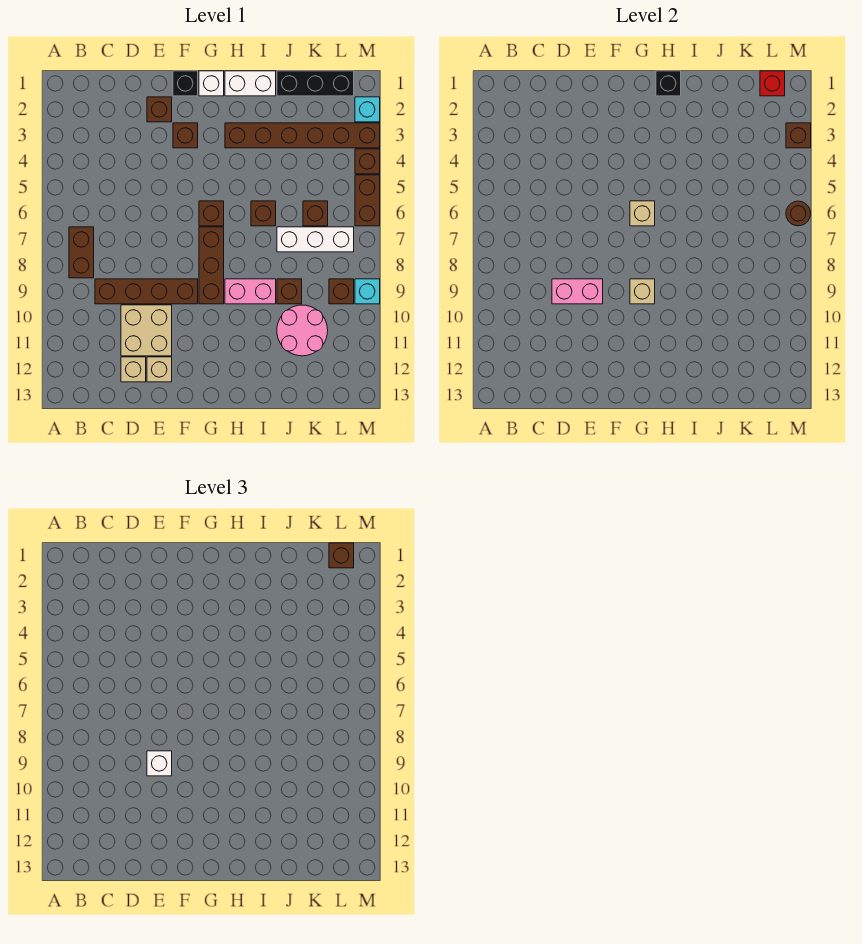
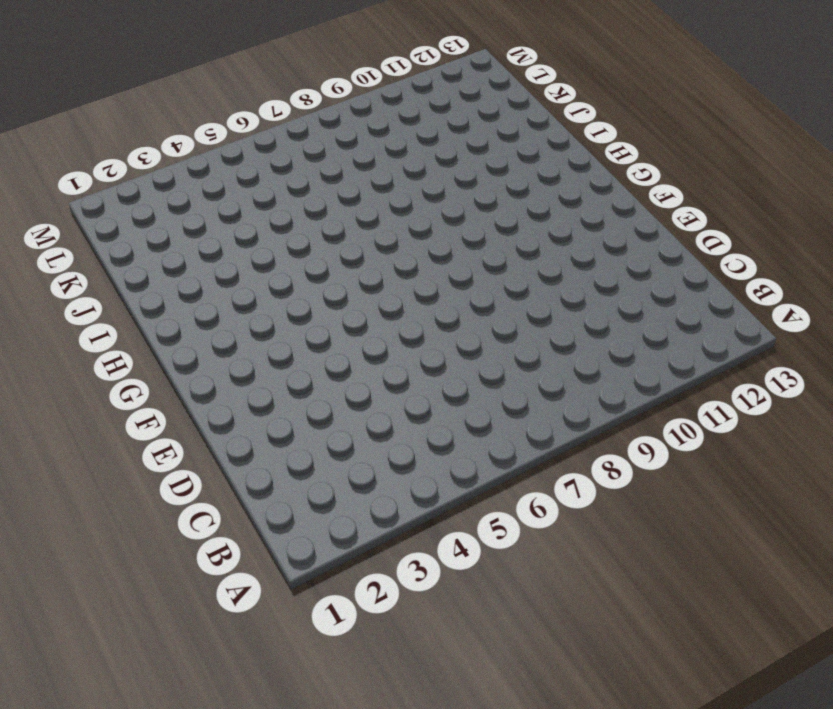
none -> brown brick B7:B8 level 1
none -> brown brick C9:F9 level 1
none -> tan brick D10:E11 level 1
none -> tan brick D12 level 1

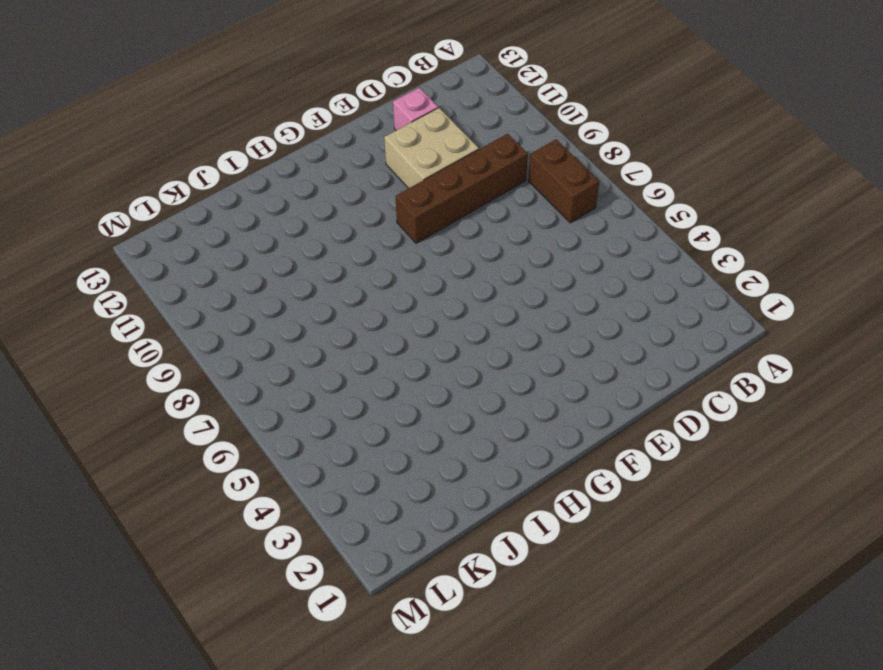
pink brick D12 level 1 -> tan brick D12 level 1
none -> brown brick E2 level 1
none -> tan brick E12 level 1
none -> black brick F1 level 1
none -> brown brick F3 level 1

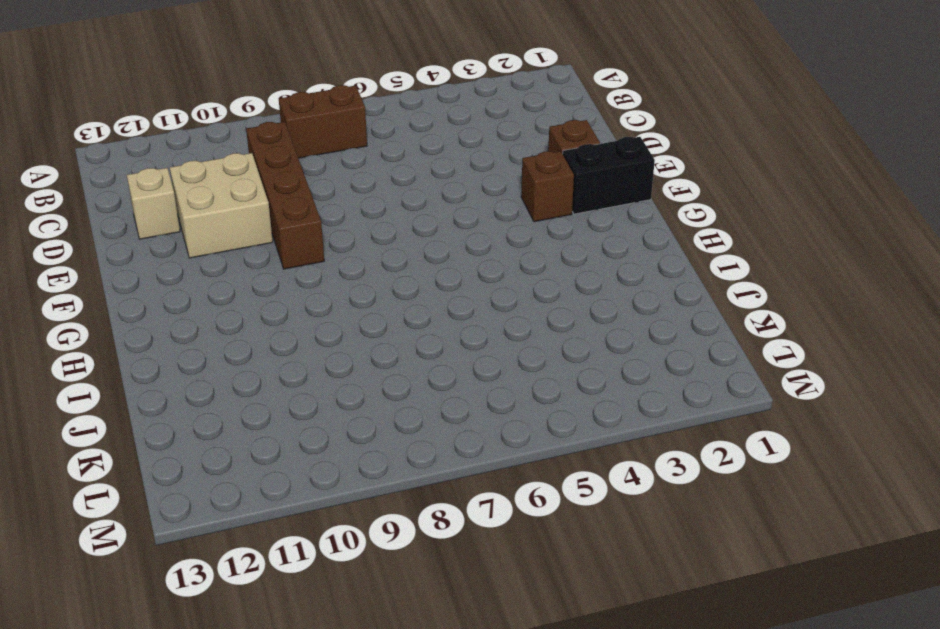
black brick F1:F2 level 1 -> black brick F1 level 1
none -> tan brick E12 level 1
none -> white brick G1 level 1
none -> brown brick G6 level 1
none -> brown brick G7:G9 level 1

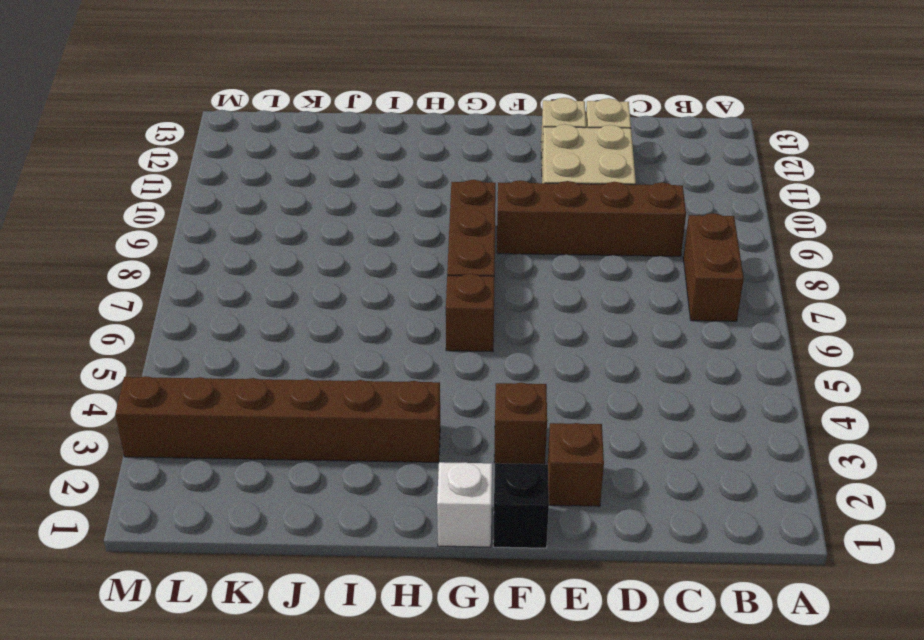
none -> white brick H1:I1 level 1
none -> pink brick H9:I9 level 1
none -> brown brick I6 level 1
none -> black brick J1:L1 level 1

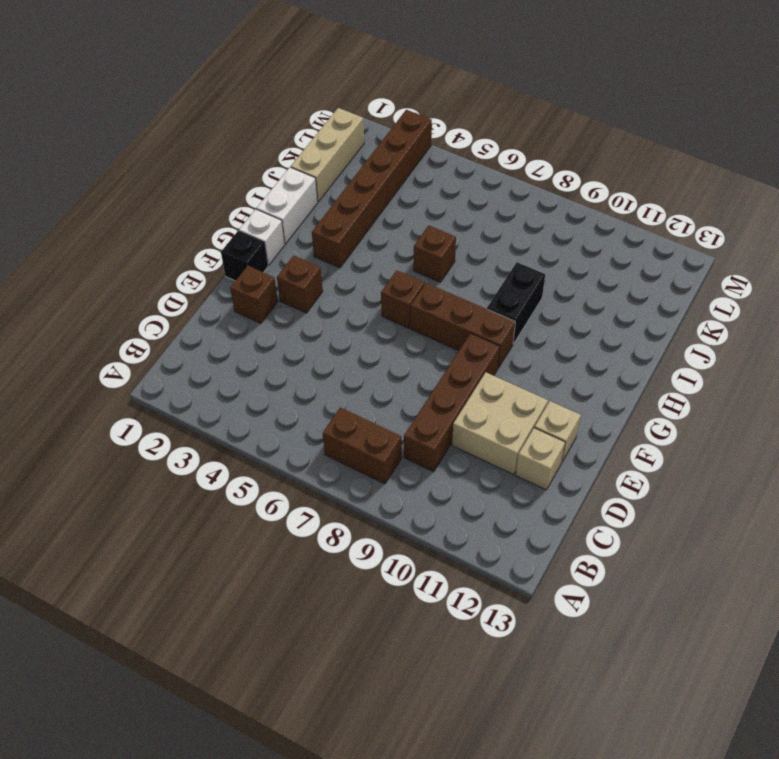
black brick H9:I9 level 1 -> pink brick H9:I9 level 1
tan brick J1:L1 level 1 -> black brick J1:L1 level 1
none -> white brick J7:L7 level 1
none -> brown brick J9 level 1
none -> pink round brick J10:K11 level 1
none -> brown brick K6 level 1

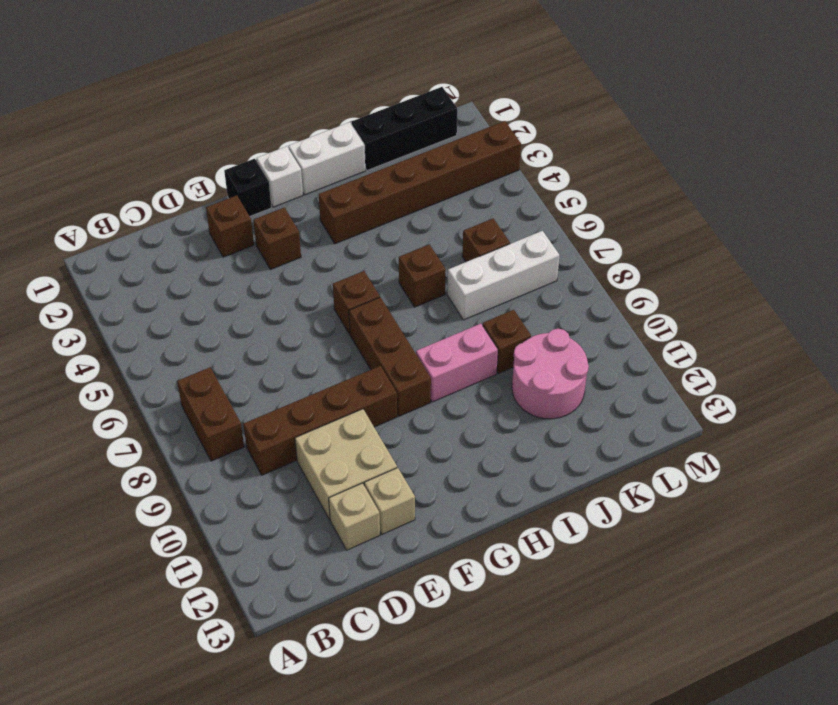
none -> brown brick L9 level 1
none -> cyan brick M2 level 1
none -> brown brick M4 level 1
none -> brown brick M5:M6 level 1

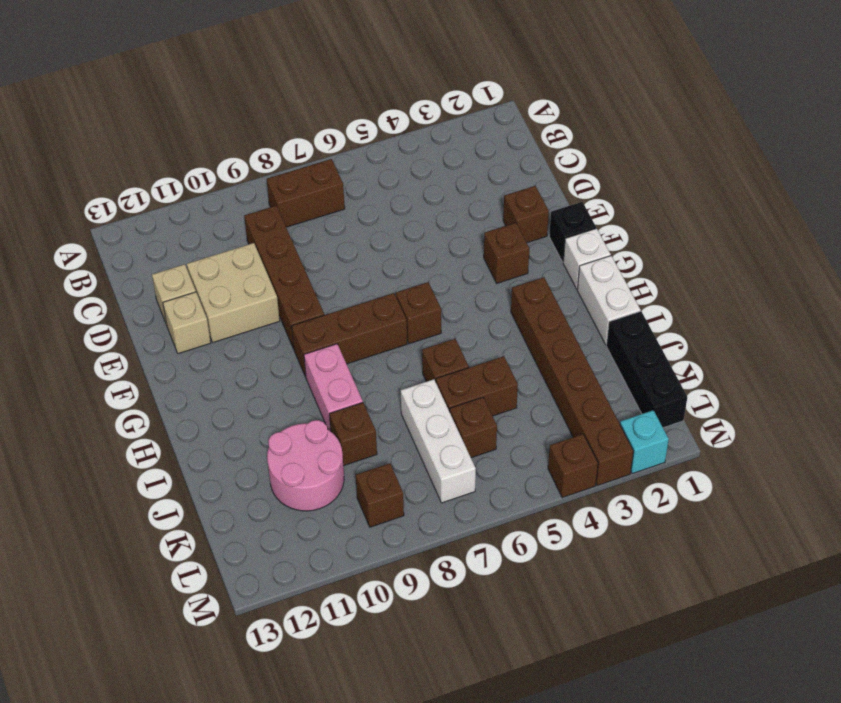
brown brick J5:J6 level 1 -> brown brick M5:M6 level 1
none -> cyan brick M9 level 1
none -> pink brick D9:E9 level 2
none -> tan brick G6 level 2
none -> tan brick G9 level 2

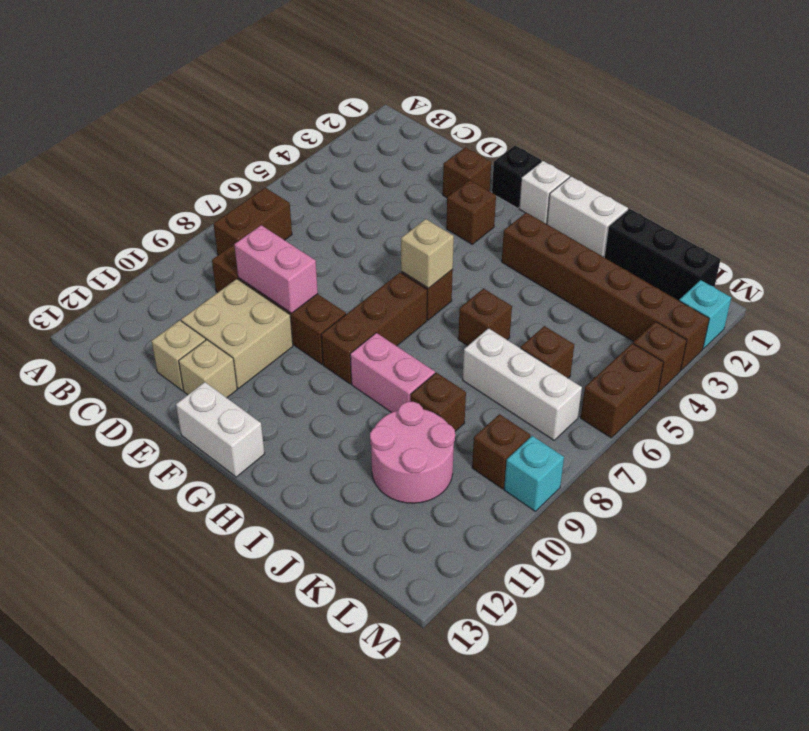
white brick F13:G13 level 1 -> none
none -> tan brick G9 level 2
none -> black brick H1 level 2
none -> red brick L1 level 2
none -> brown brick M3 level 2

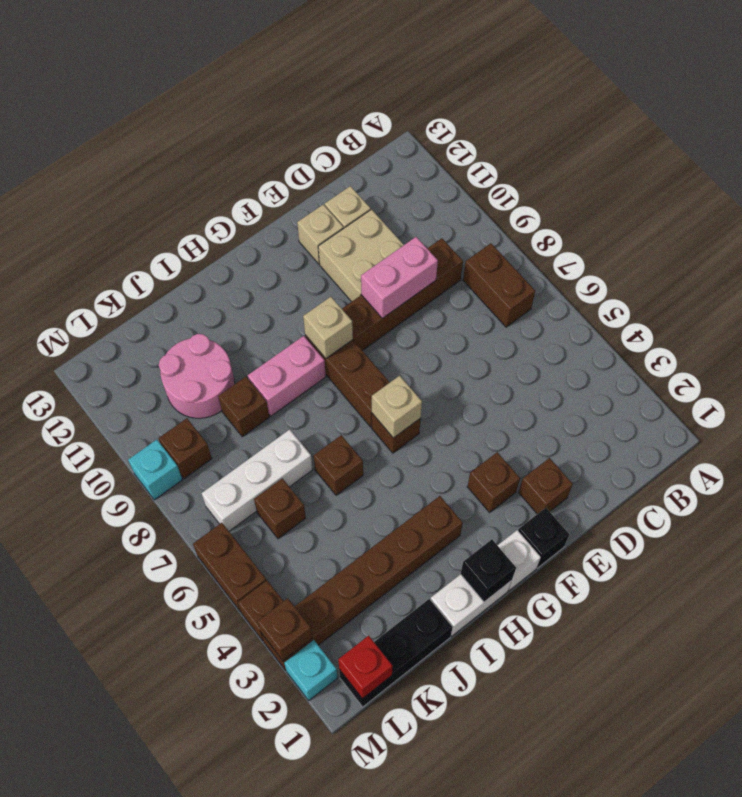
none -> brown round brick M6 level 2
none -> white brick E9 level 3
none -> brown brick L1 level 3

